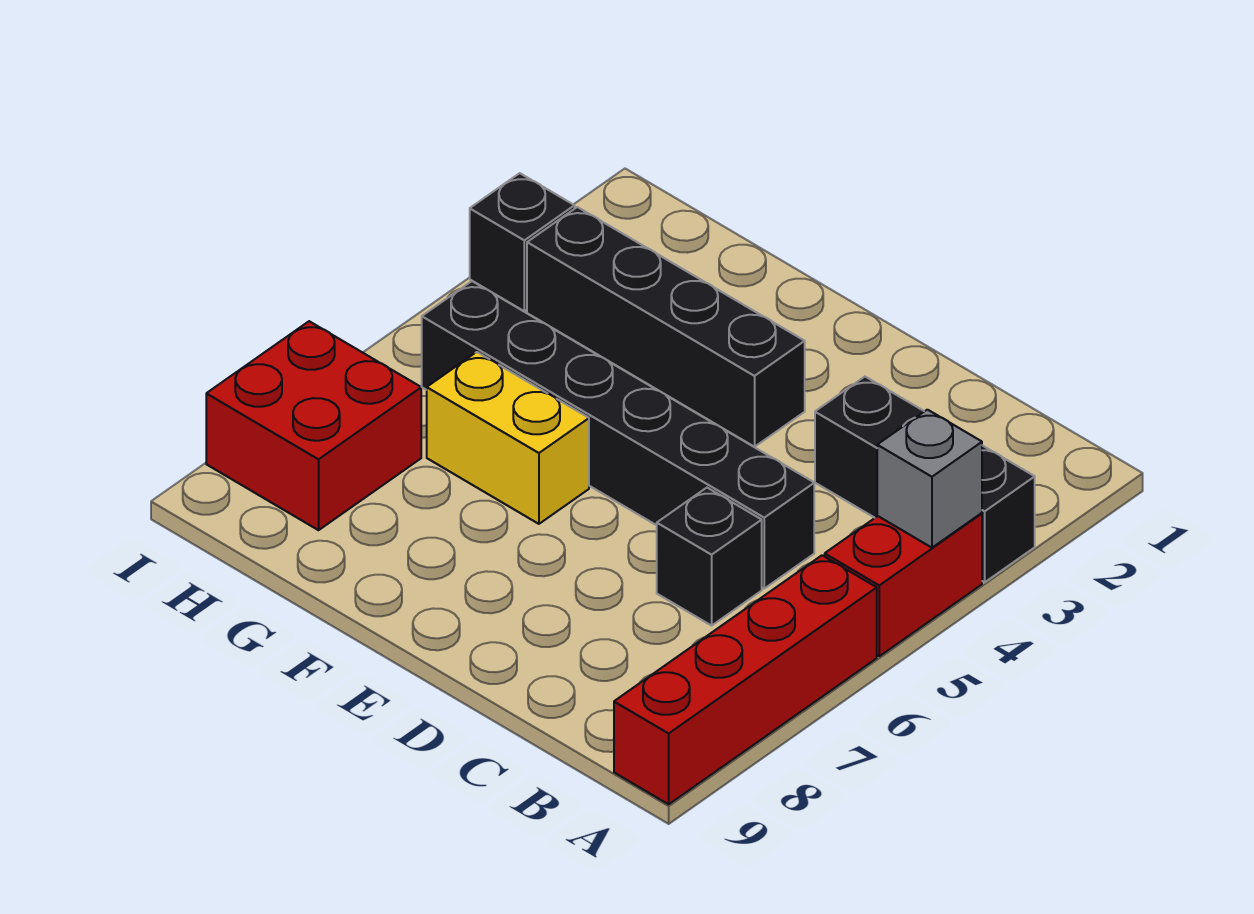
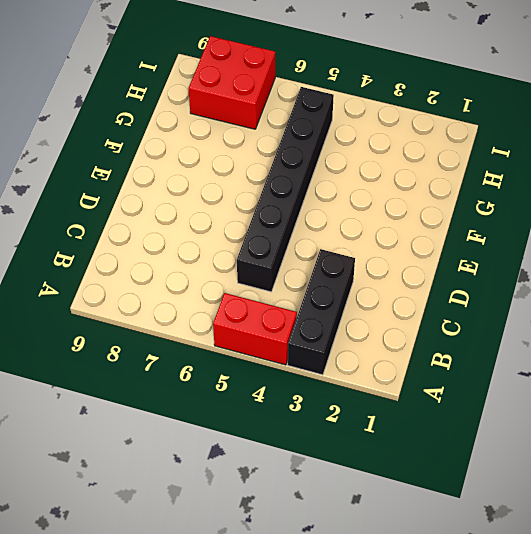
none -> red brick A6:A9 level 1
none -> black brick C6 level 1

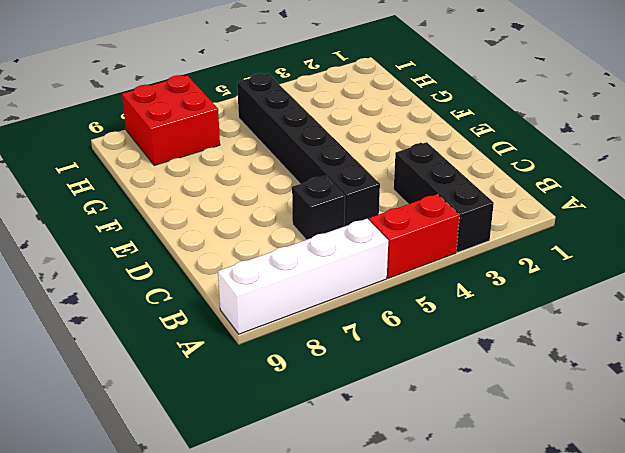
white brick A6:A9 level 1 -> red brick A6:A9 level 1
none -> black brick E3:H3 level 1
none -> yellow brick F6:G6 level 1

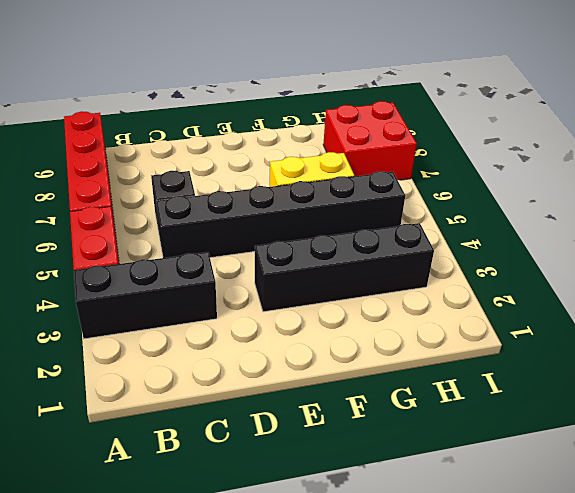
none -> black brick I3 level 1
none -> grey brick A4 level 2

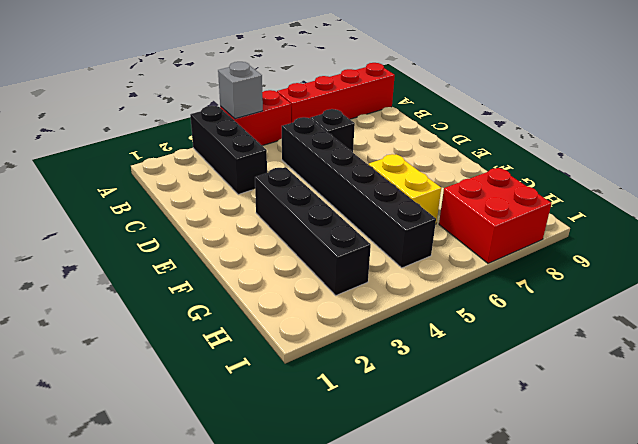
none -> black brick I3 level 1

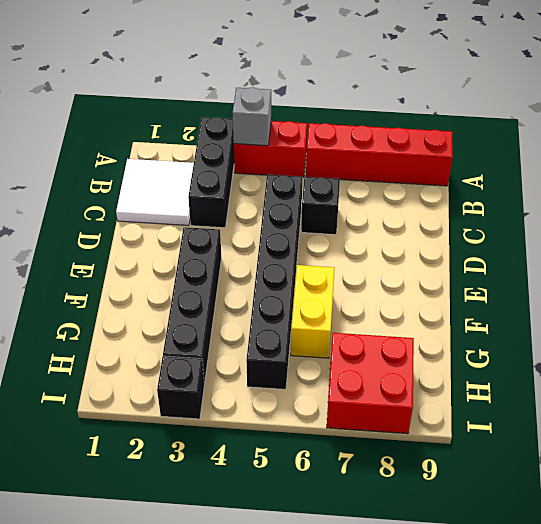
white tile B1:C2 level 1 -> none

